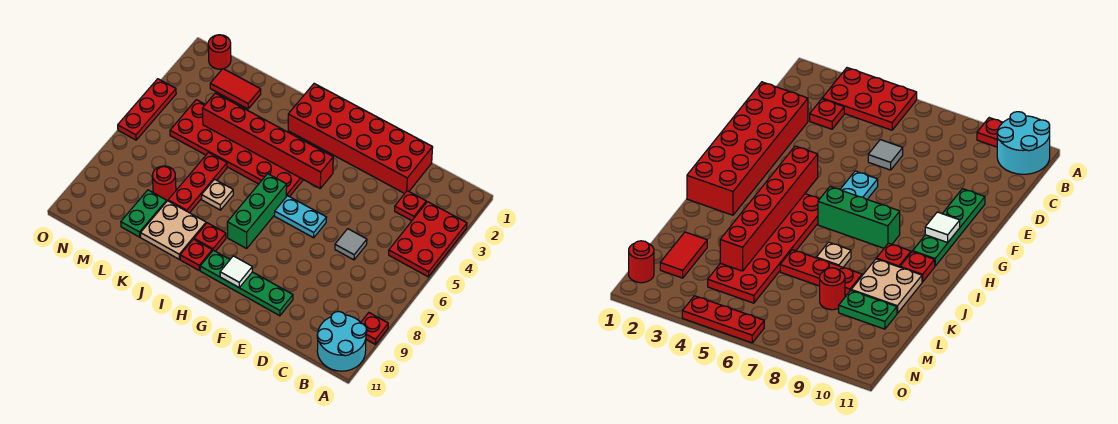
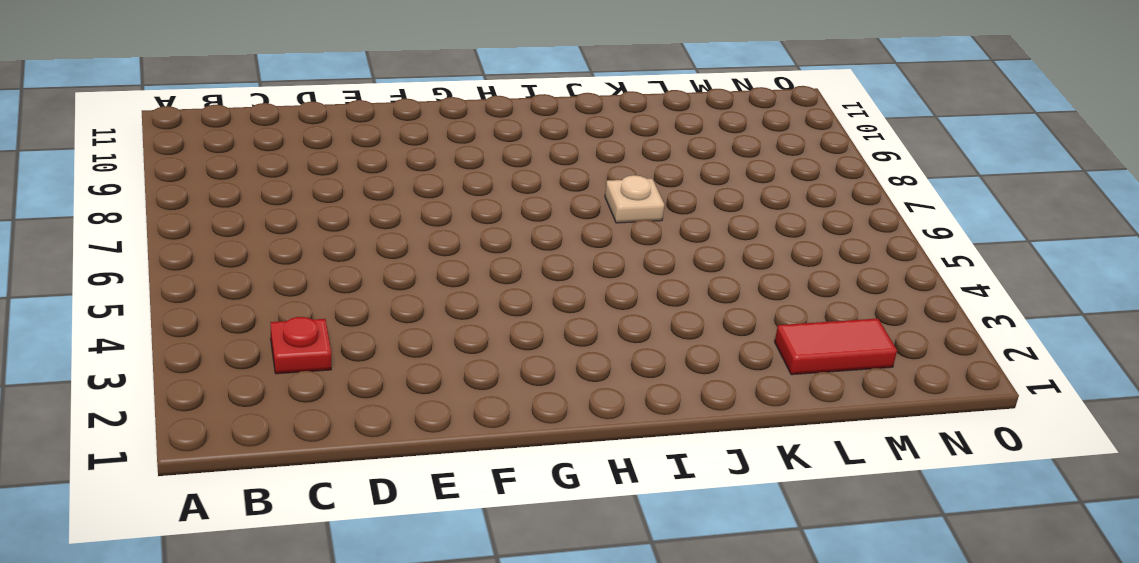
none -> red plate A3:B5 level 1
none -> red plate A9 level 1
none -> cyan round brick A10:B11 level 1

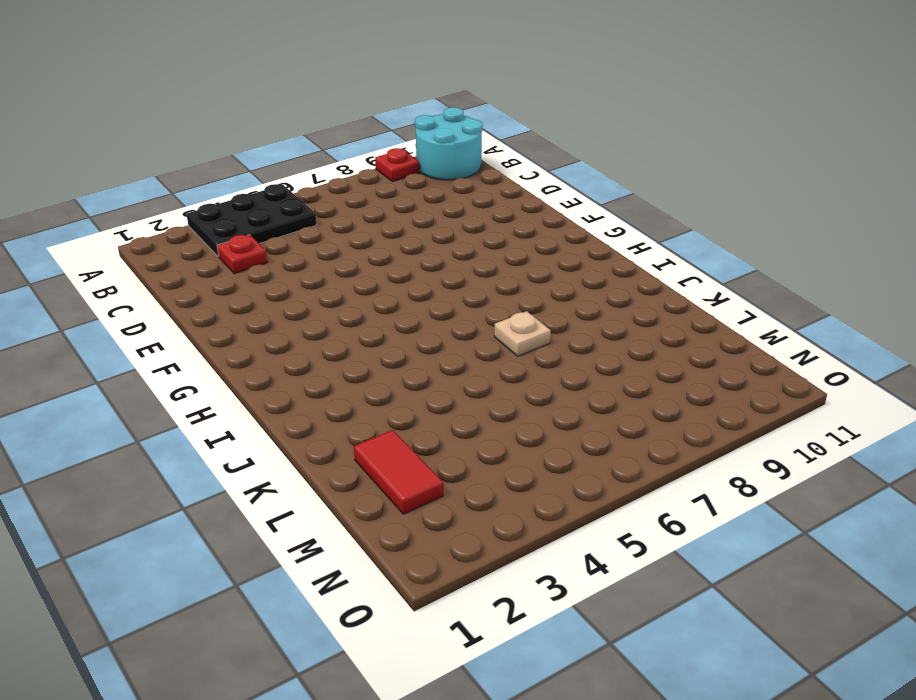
black plate A3:B5 level 1 -> red plate A3:B5 level 1
none -> red brick D1:I2 level 1
none -> grey tile D6 level 1
none -> green plate E10:H10 level 1

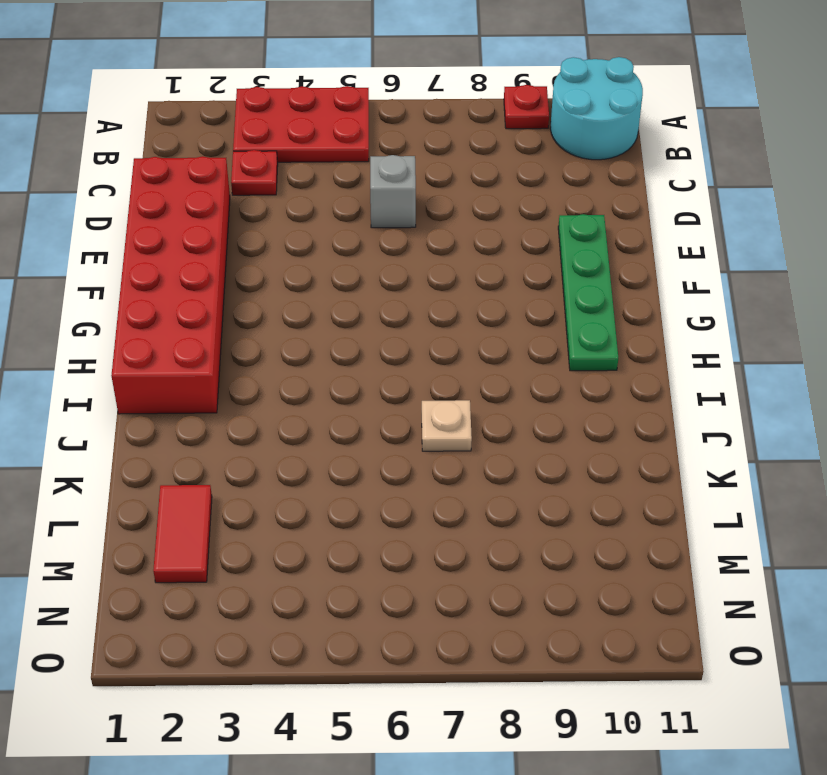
grey brick D6 level 1 -> grey tile D6 level 1
none -> cyan plate F6:G6 level 1
none -> red plate H4:M5 level 1
none -> green brick H6:H8 level 1

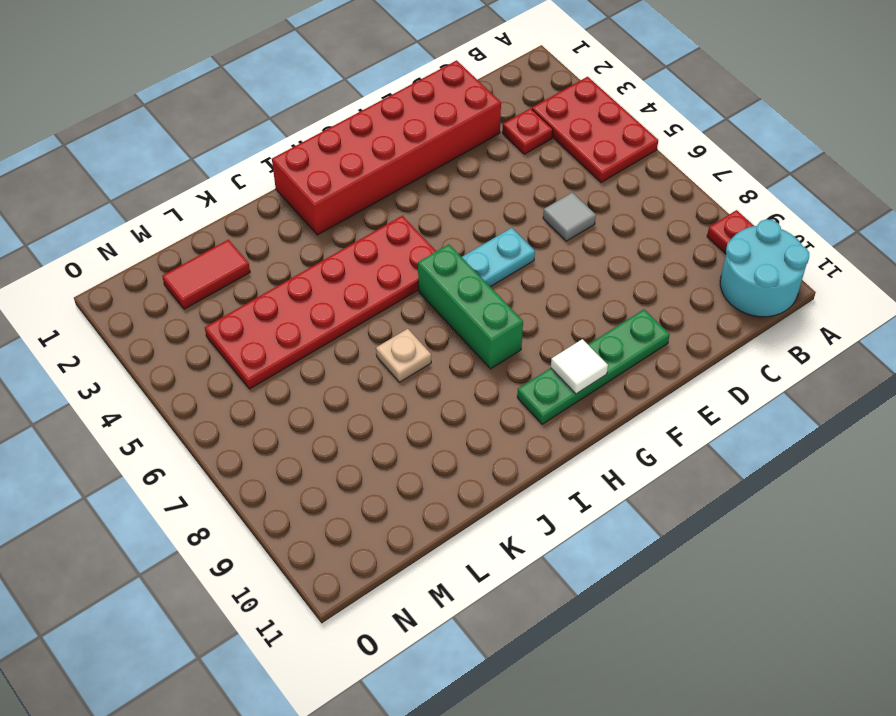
none -> red plate I9 level 1
none -> red plate I10 level 1
none -> tan plate J9:K10 level 1

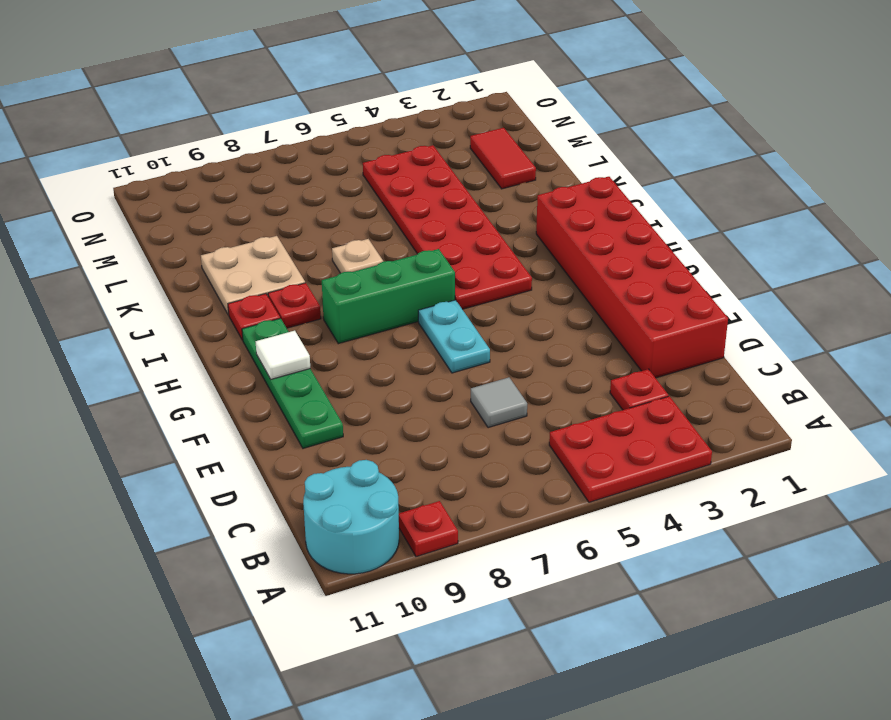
none -> red plate K6:K8 level 1
none -> red round brick L8 level 1
none -> green plate L9:L10 level 1

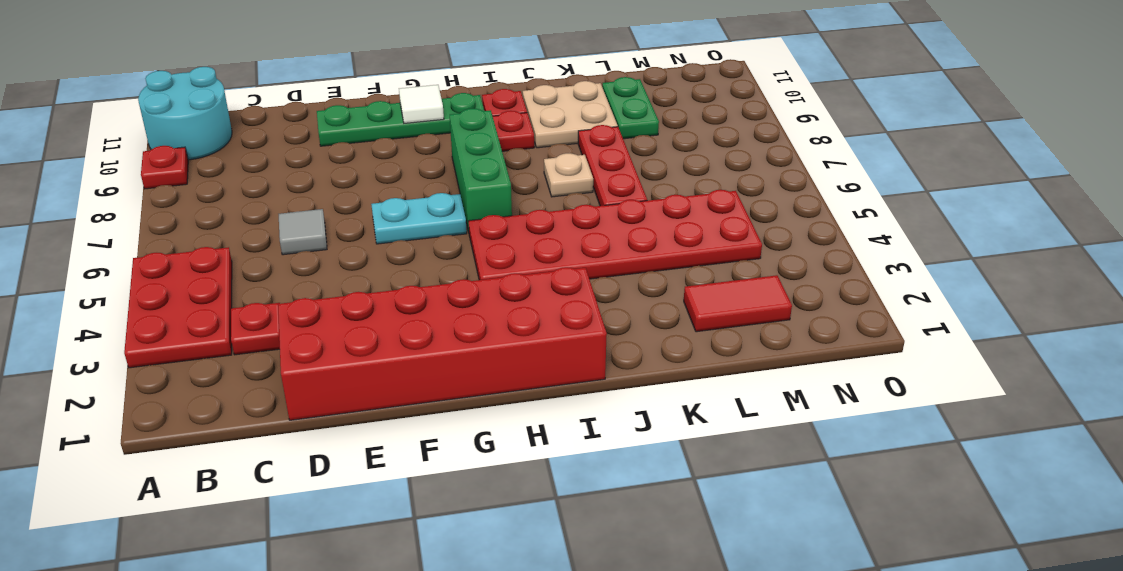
none -> red round brick L8 level 1
none -> red round brick N1 level 1
none -> red plate O4:O6 level 1

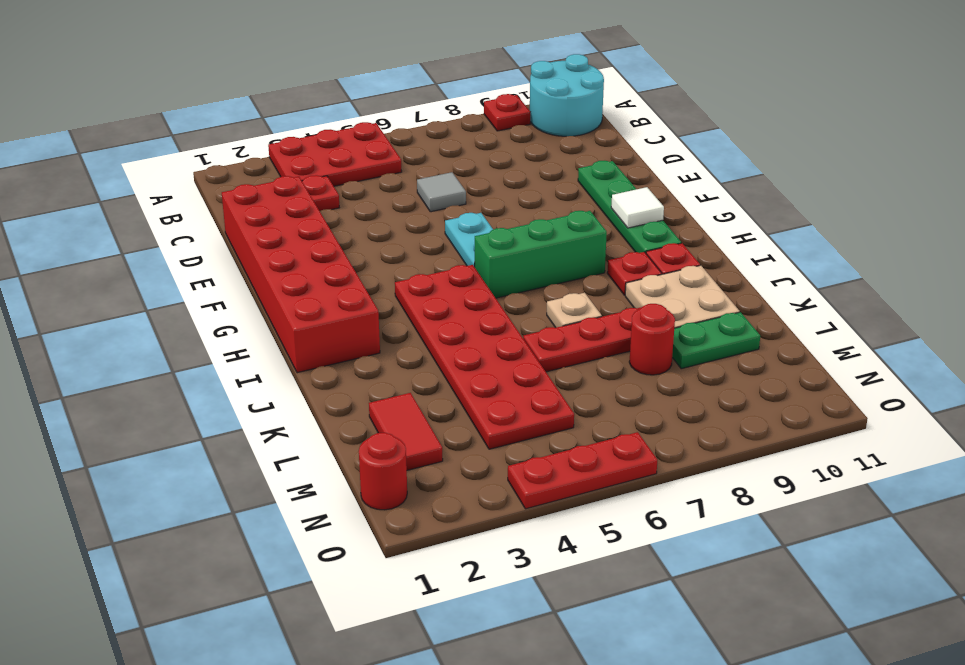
none -> red brick G4:L4 level 2

